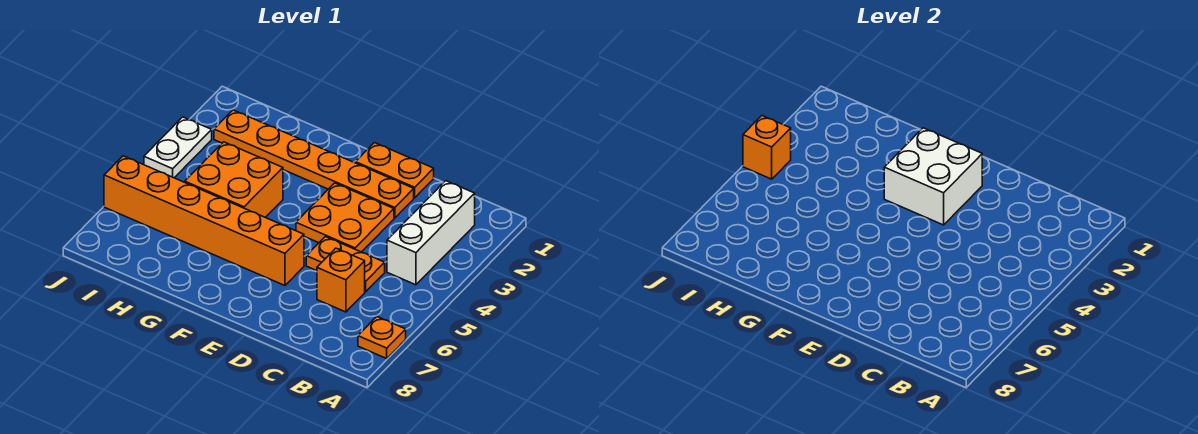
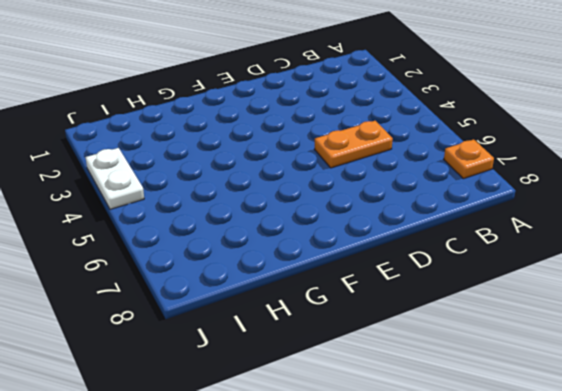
none -> white brick B2:B4 level 1
none -> orange brick C6 level 1
none -> orange plate D1:E1 level 1

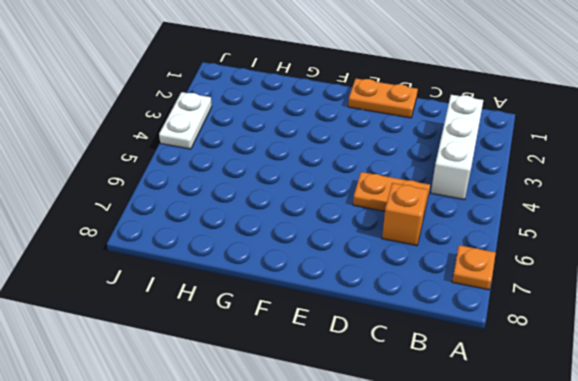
none -> orange plate D2:I2 level 1
none -> orange plate D3:E4 level 1
none -> orange brick E6:J6 level 1

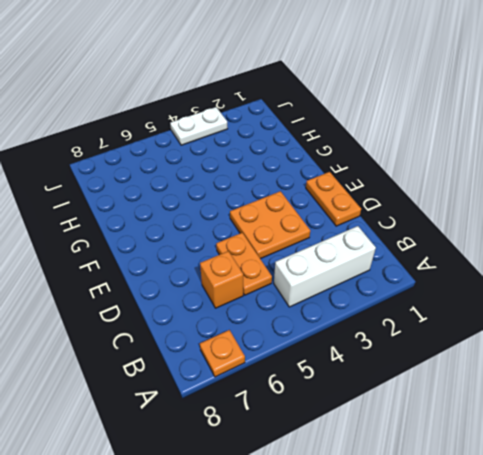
none -> orange plate D2:I2 level 1
none -> orange brick E6:J6 level 1
none -> orange brick G4:H5 level 1

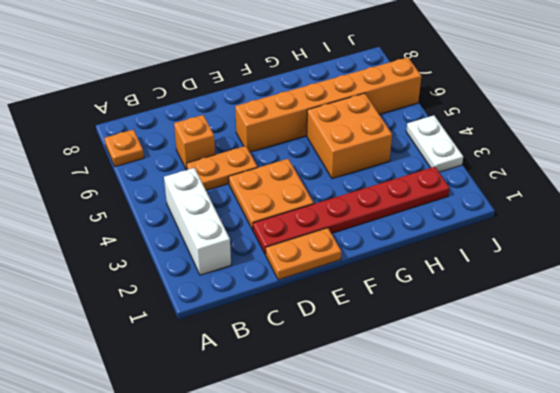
red plate D2:I2 level 1 -> orange plate D2:I2 level 1
none -> white brick E2:F3 level 2
none -> orange brick J4 level 2

